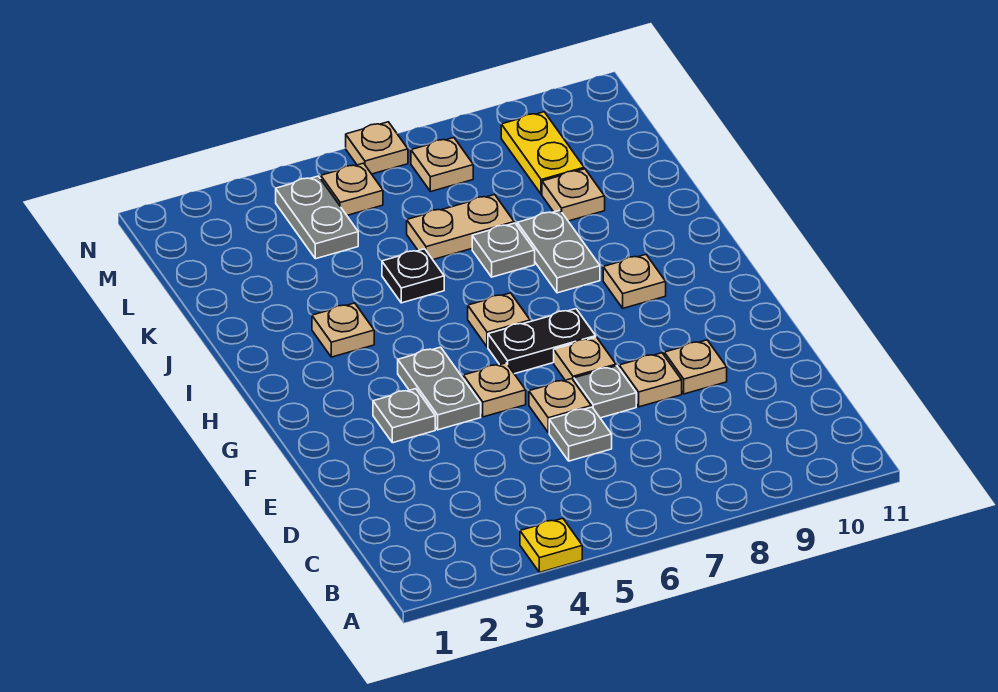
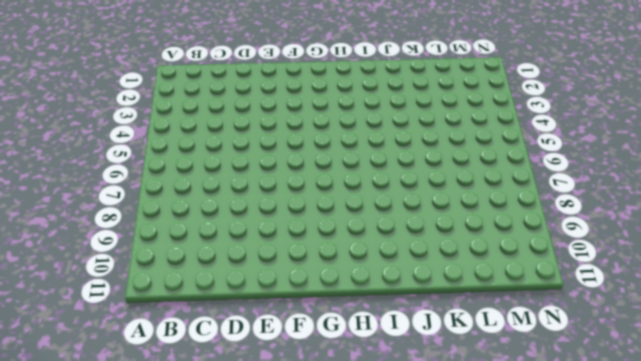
none -> yellow plate A4 level 1
none -> grey plate D6 level 1
none -> tan plate E6 level 1

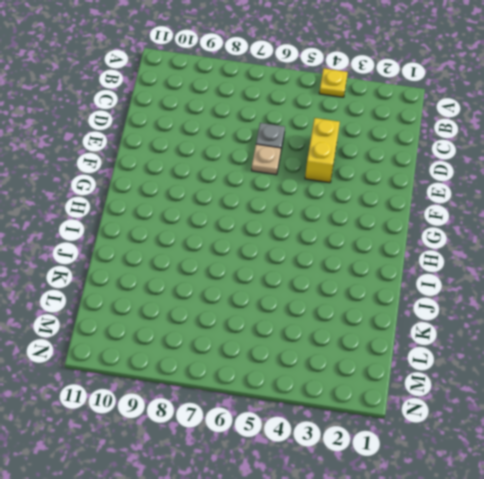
yellow brick D4:E4 level 1 -> none
none -> grey plate E7 level 1
none -> tan plate E8 level 1
none -> tan plate E9 level 1

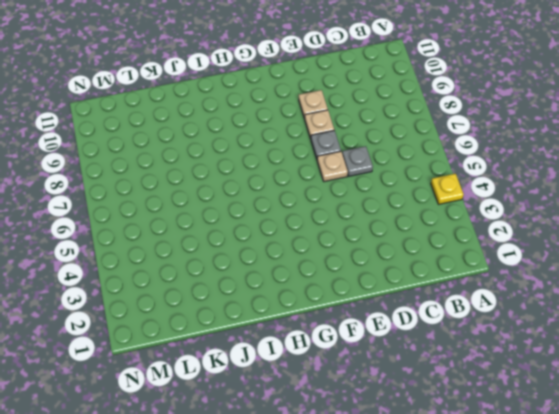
none -> grey plate F3 level 1
none -> grey plate F4:G4 level 1
none -> tan plate F5 level 1

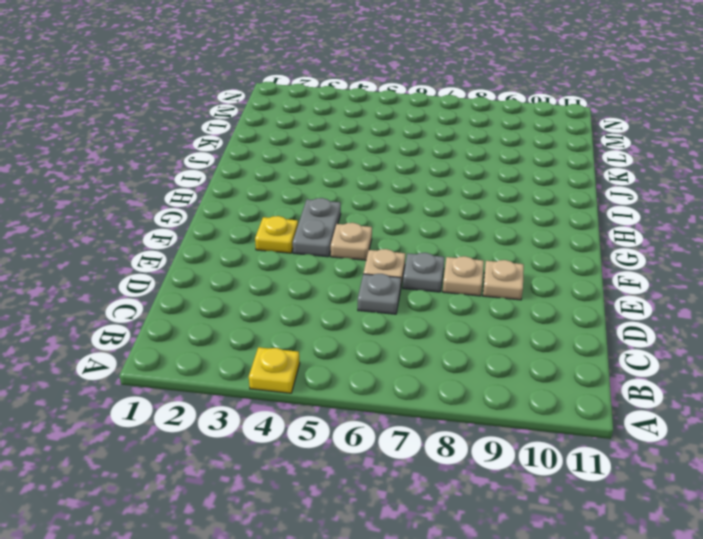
yellow plate F3 level 1 -> grey plate F3 level 1
none -> tan plate F7 level 1
none -> black plate G6:G7 level 1
none -> tan plate H6 level 1

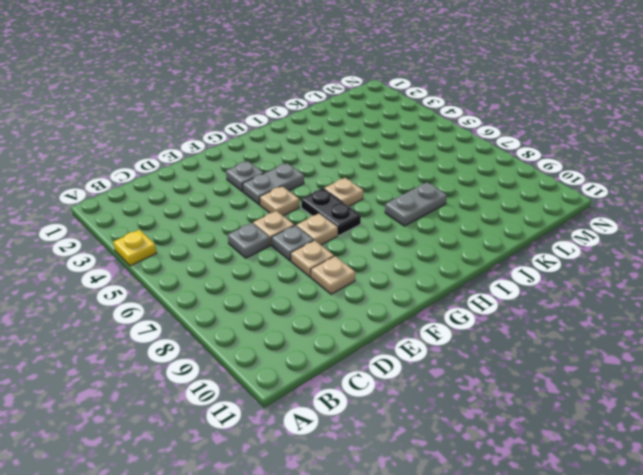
none -> tan plate H9 level 1
none -> tan plate I3 level 1
none -> black plate J5 level 1

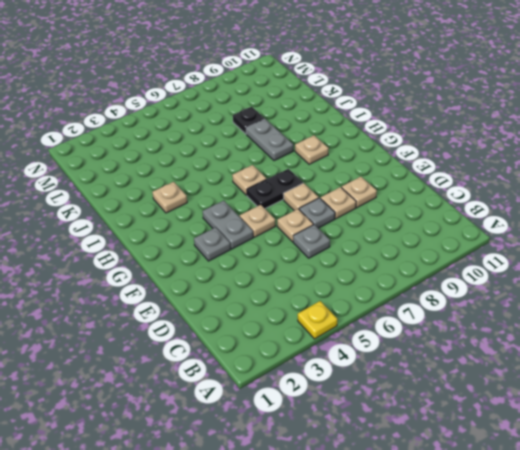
black plate K8 level 1 -> black plate J5 level 1
none -> grey plate J7 level 1
none -> tan plate K6:K7 level 1
none -> tan plate K9 level 1

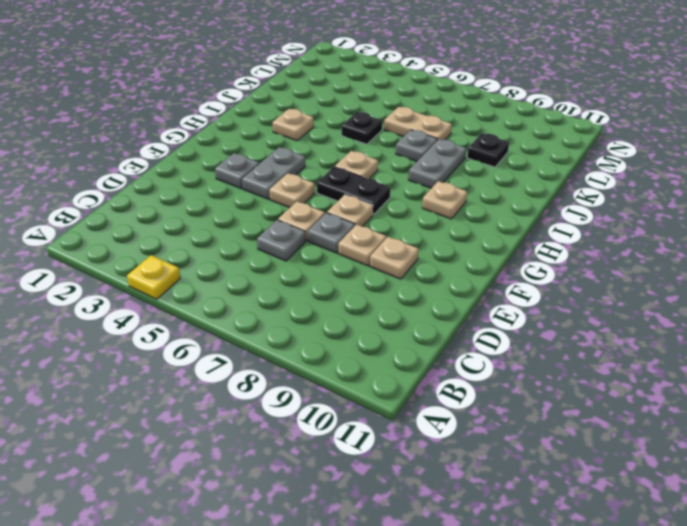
black plate K9 level 1 -> tan plate K9 level 1
none -> grey plate L4:M4 level 1
none -> yellow plate L9:M9 level 1
none -> tan plate M5 level 1

